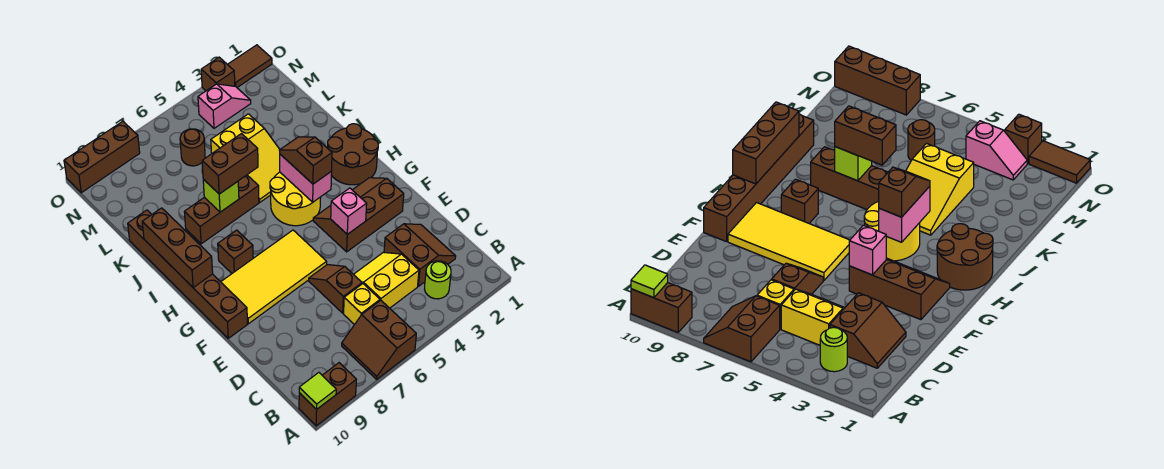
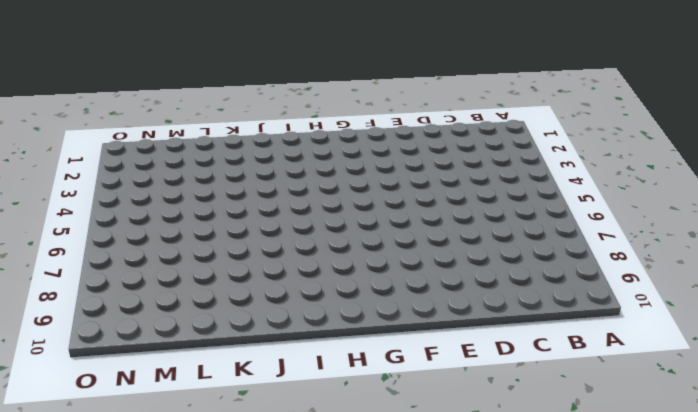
none -> brown slope A6:B7 level 1 top 6
none -> brown brick A9:A10 level 1
none -> lime round brick B3 level 1

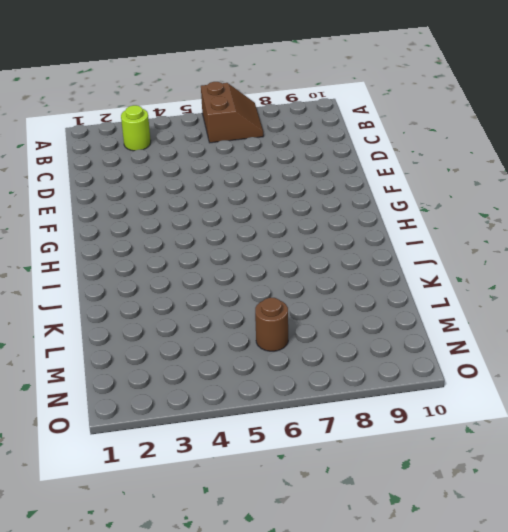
none -> brown brick A9:A10 level 1
none -> brown slope C2:D3 level 1 top 3
none -> yellow slope C4:D5 level 1 top C

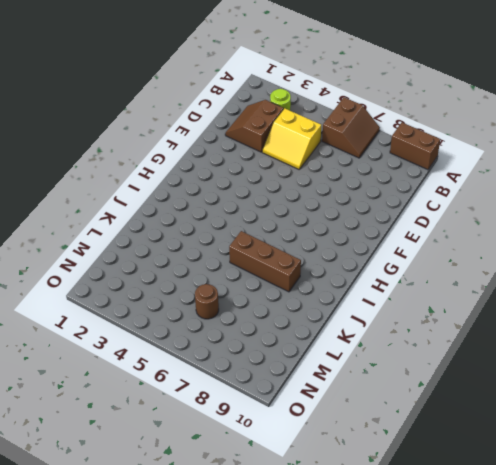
none -> yellow brick C6 level 1
none -> brown slope D6:E6 level 1 top D
none -> brown slope F2:G4 level 1 top F

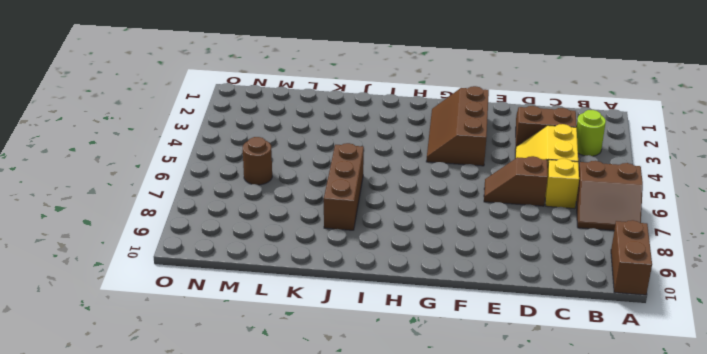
none -> yellow tile F6:G9 level 1
none -> brown brick F10:K10 level 1
none -> brown round brick H1:I2 level 1

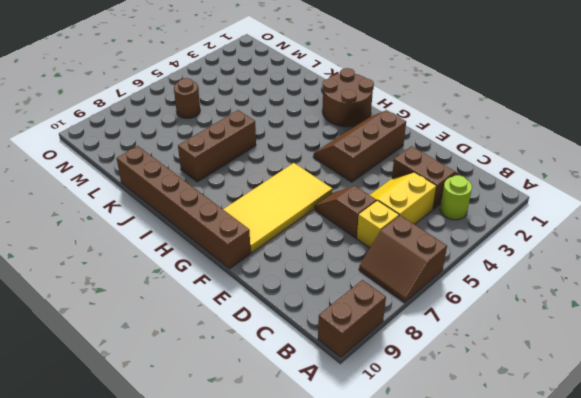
none -> yellow round brick H4:I5 level 1
none -> brown brick H8 level 1
none -> yellow slope J4:L5 level 1 top L

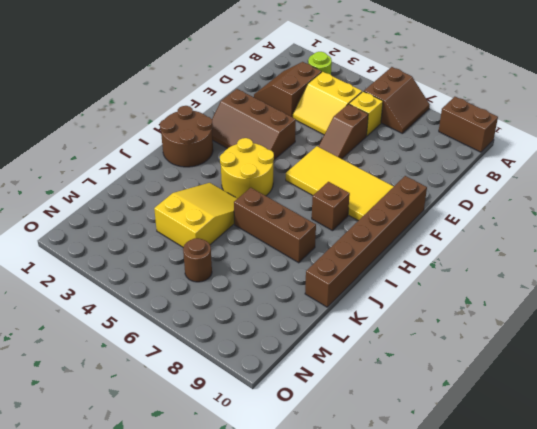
none -> pink slope N3:N4 level 1 top 4
none -> brown tile O1:O2 level 1
none -> brown brick O3 level 1

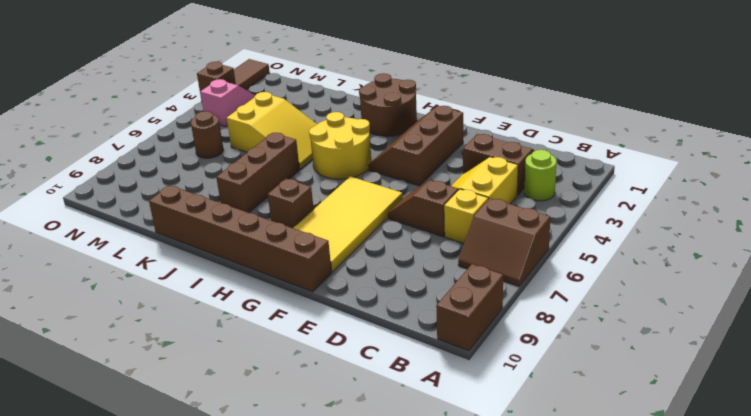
none -> brown brick O8:O10 level 1
none -> lime tile A10 level 2
none -> pink brick F4 level 2

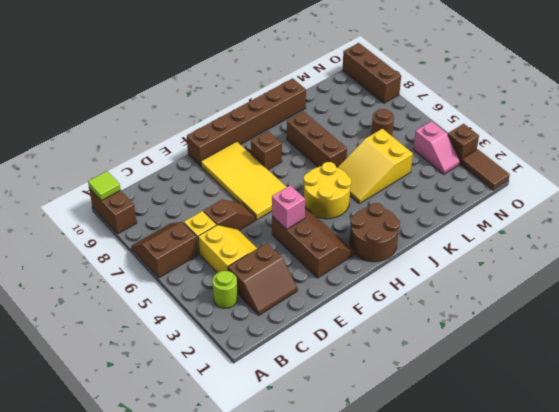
none -> pink brick H4:I4 level 2
none -> brown brick H10:J10 level 2
none -> lime brick J7 level 2

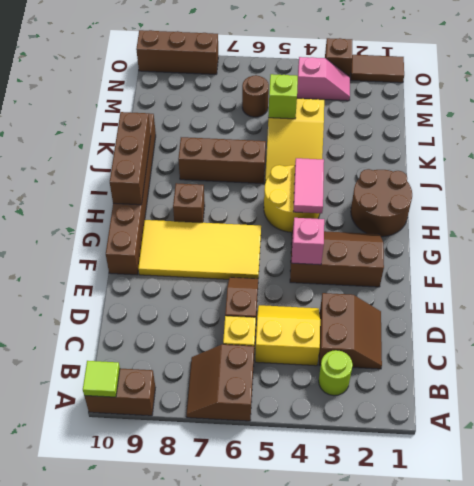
pink tile H4:I4 level 2 -> pink brick H4:I4 level 2
lime brick L5 level 2 -> lime brick J7 level 2
none -> brown slope H4:I4 level 3 top H
none -> brown brick J6:J7 level 3

